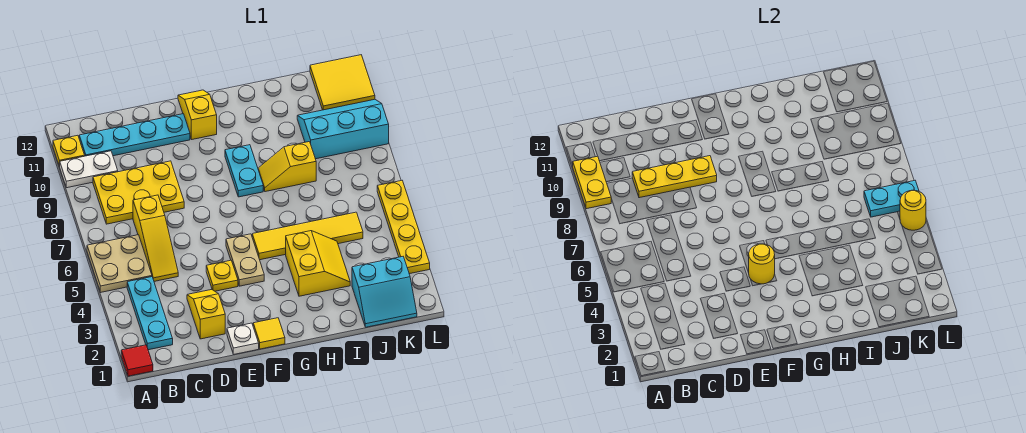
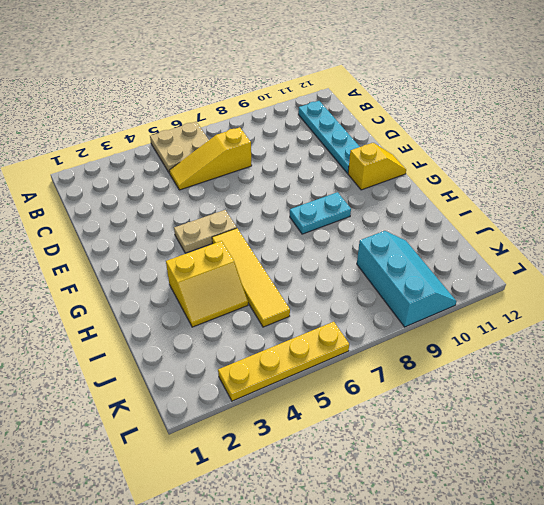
none -> red tile A1 level 1
none -> white plate A10:B10 level 1
none -> yellow plate A11 level 1

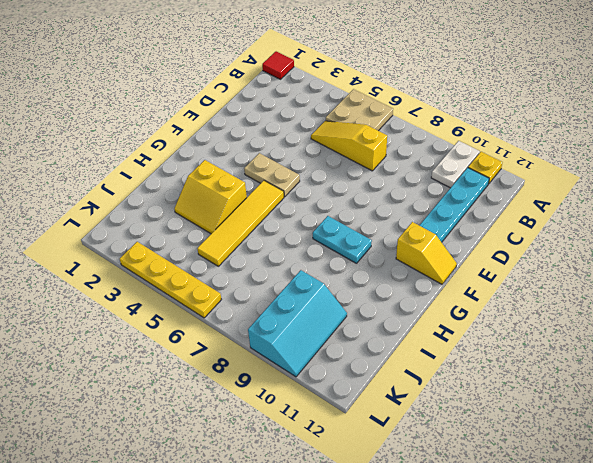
none -> cyan plate B2:B4 level 1
none -> yellow plate B8:D9 level 1
none -> yellow slope D2:D3 level 1 top 2

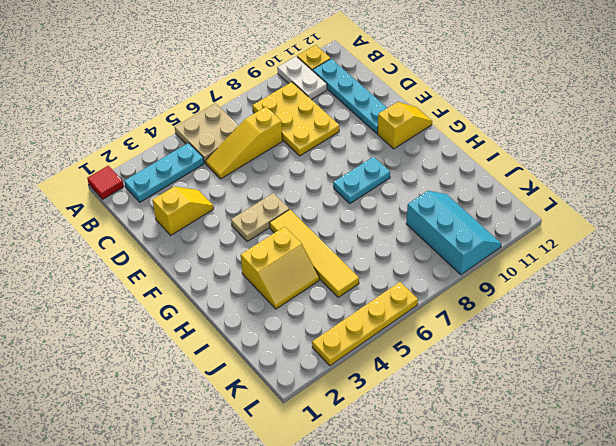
none -> white plate E1 level 1
none -> yellow plate E4 level 1
none -> yellow tile F1 level 1

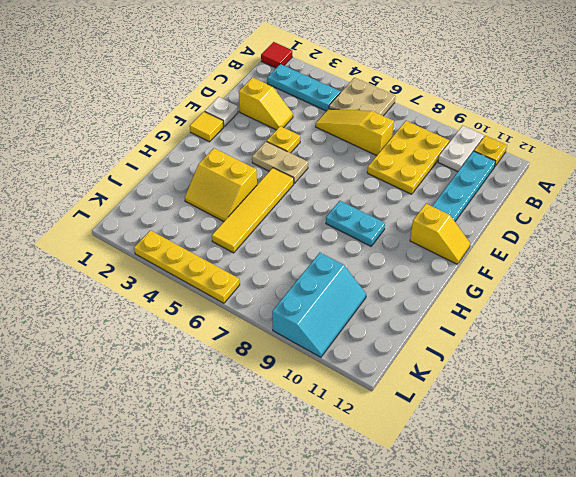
none -> yellow slope H8:I8 level 1 top I
none -> cyan slope J1:K2 level 1 top 2
none -> yellow tile K11:L12 level 1

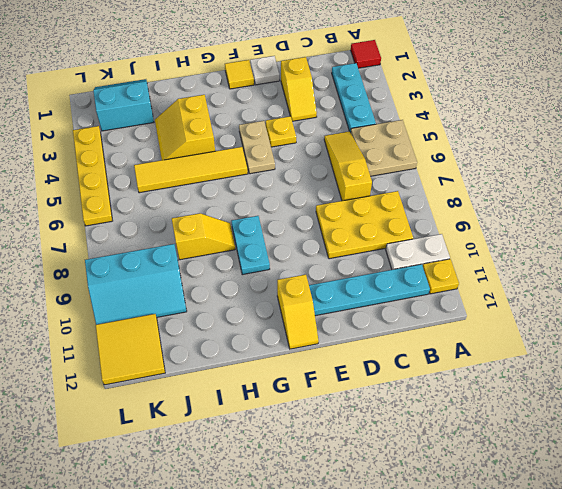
none -> yellow plate A9:A10 level 2
none -> yellow plate C9:E9 level 2
none -> yellow round brick F4 level 2

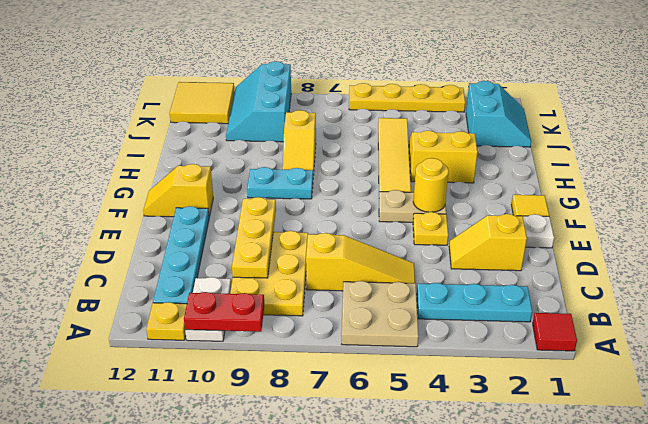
red plate A9:A10 level 2 -> yellow plate A9:A10 level 2
none -> cyan plate K6:L6 level 2
none -> yellow round brick L5 level 2

